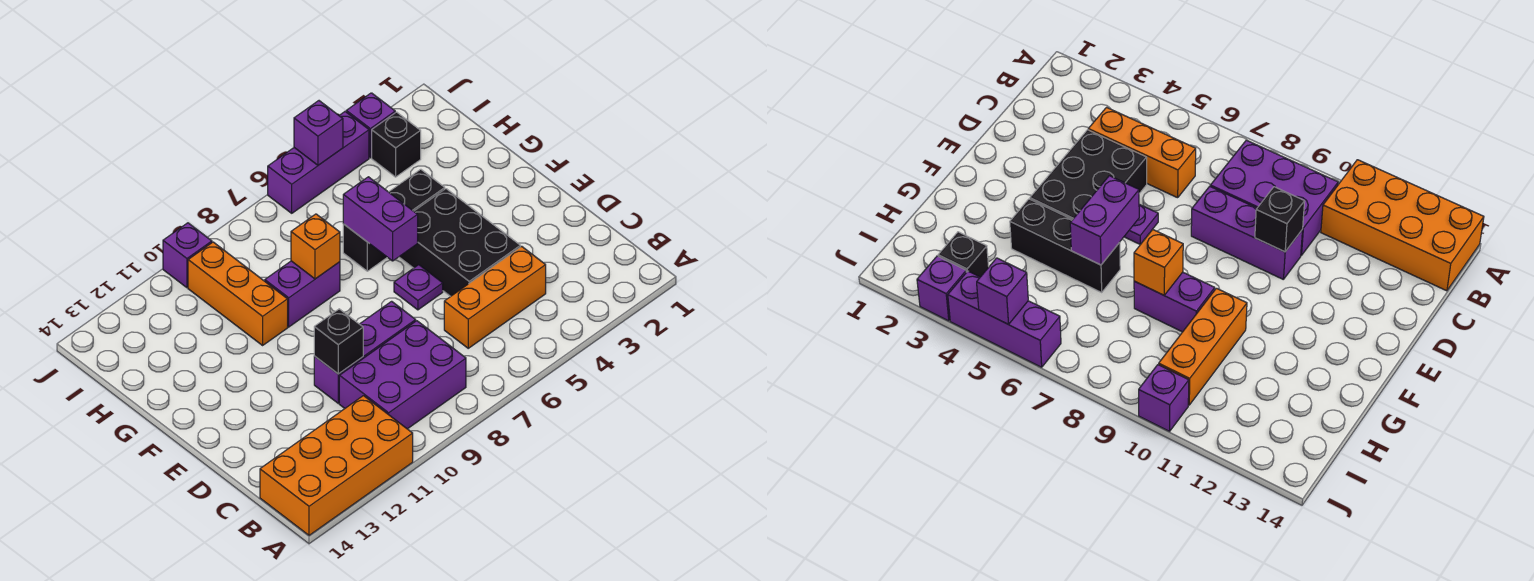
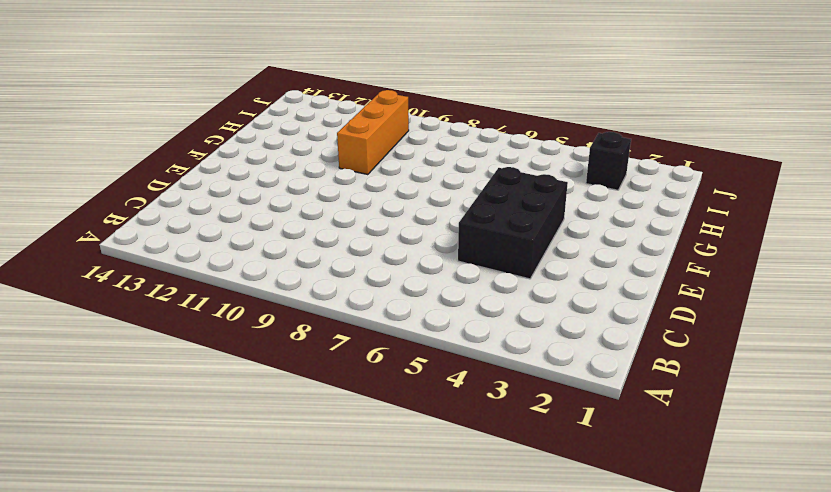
none -> orange brick A11:B14 level 1
none -> purple brick B8:C10 level 1
none -> orange brick C4:C6 level 1

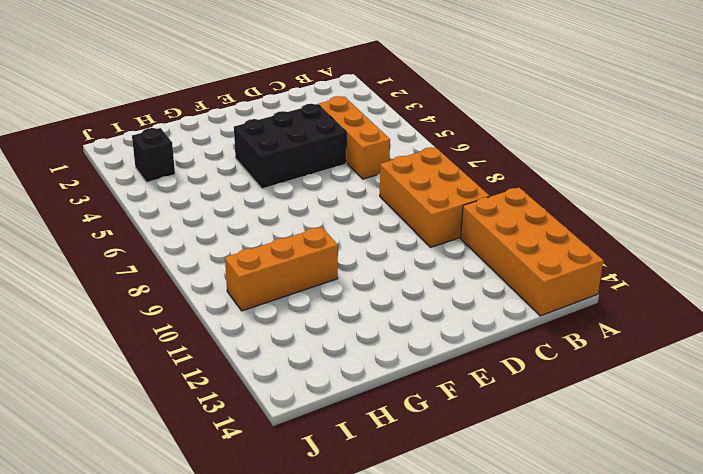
orange brick B8:C10 level 1 -> purple brick B8:C10 level 1
none -> purple brick D8:D10 level 1
none -> purple plate E6 level 1
none -> black brick G4:G6 level 1

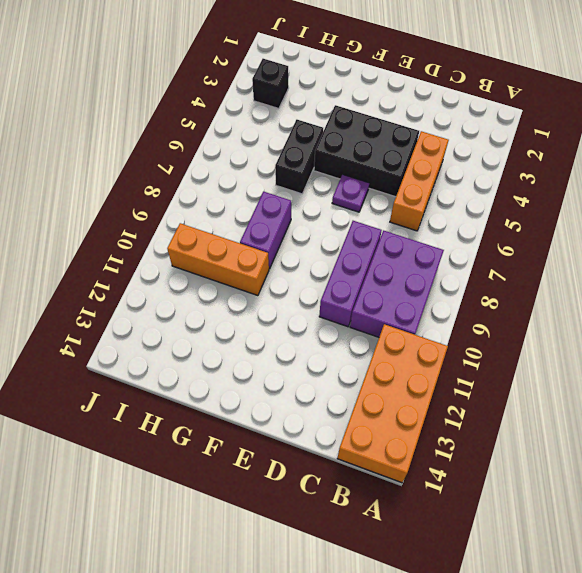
black brick G5:G6 level 1 -> black brick G4:G6 level 1
none -> purple brick J3 level 1
none -> purple brick J4:J6 level 1
none -> purple brick J10 level 1

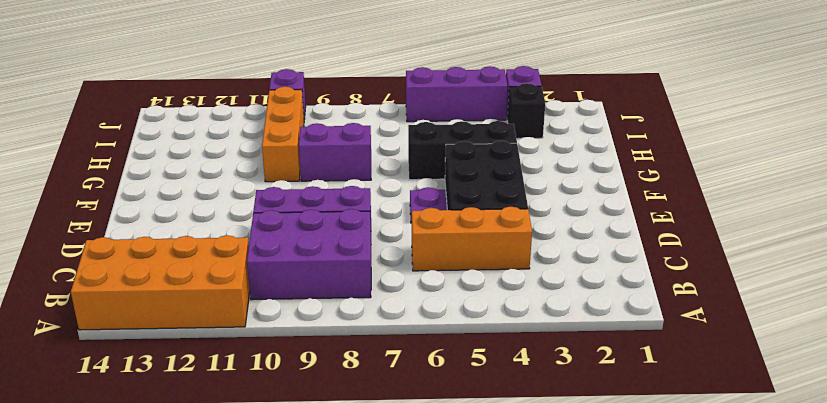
none -> black brick D10 level 2
none -> purple brick F6:G6 level 2
none -> orange brick G8 level 2

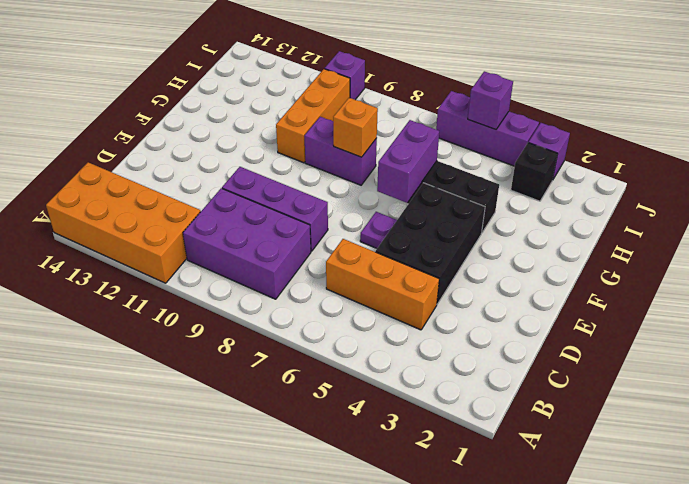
none -> black brick D10 level 2

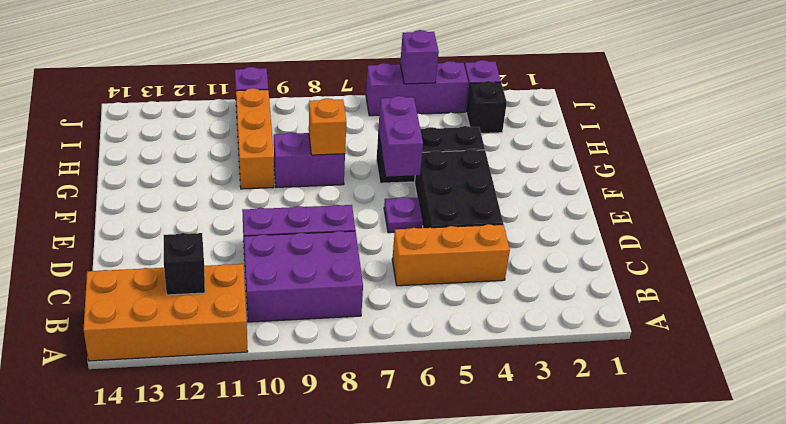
black brick B12 level 2 -> black brick D10 level 2

